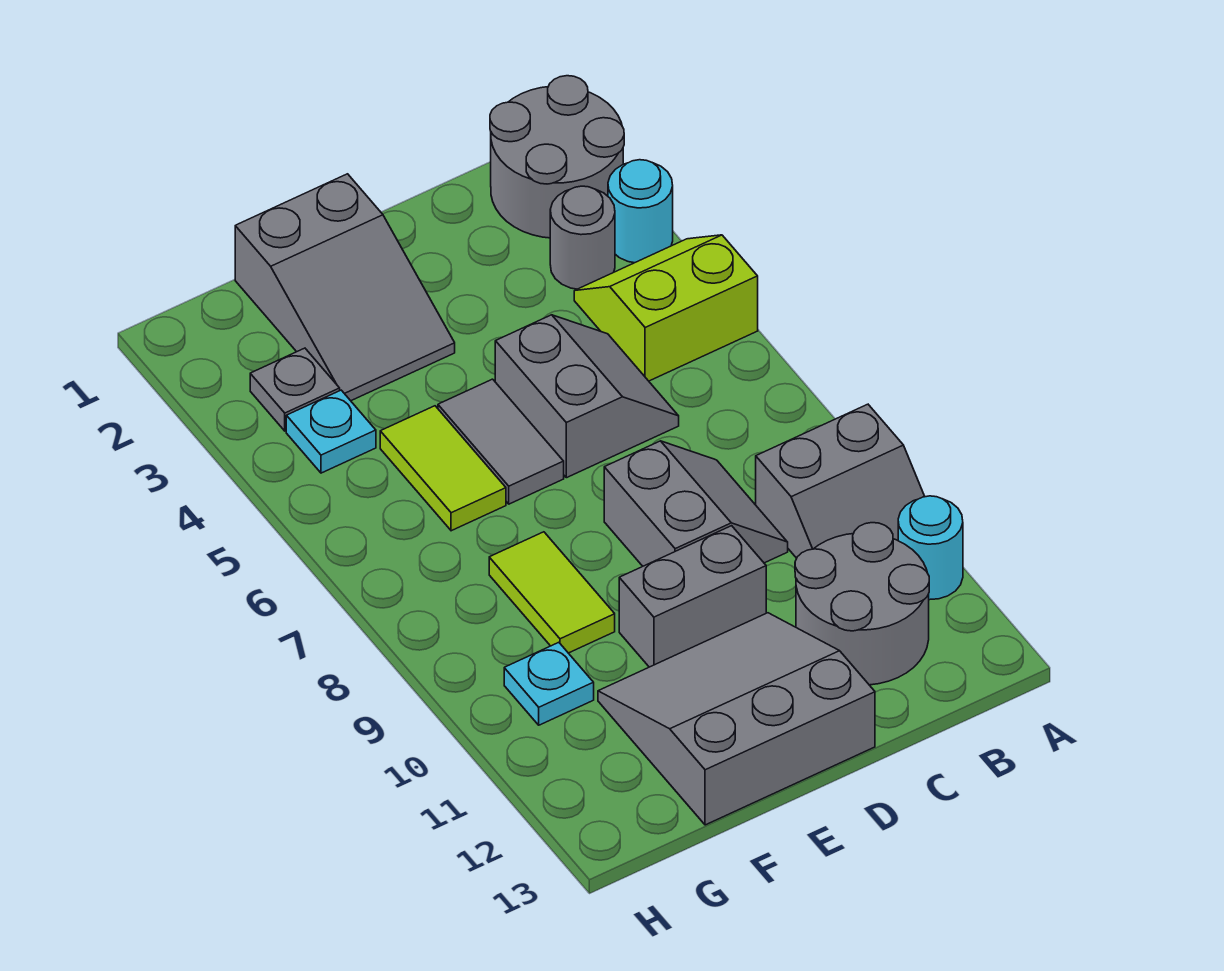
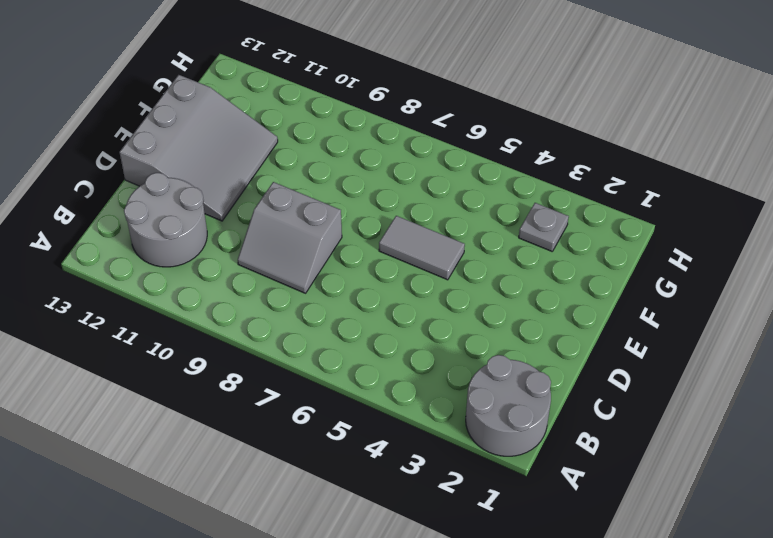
none -> cyan round brick A3 level 1
none -> lime slope A4:B5 level 1 top 5
none -> grey slope A9:B10 level 1 top 9

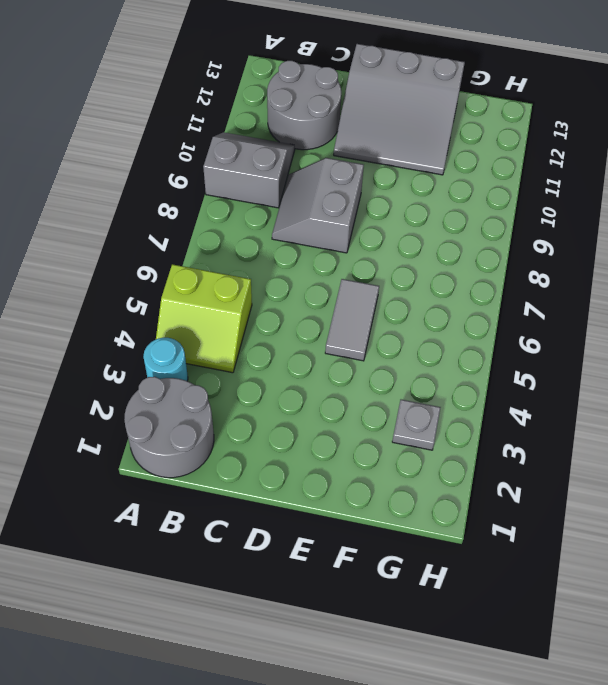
none -> cyan round brick A11 level 1
none -> grey round brick B3 level 1
none -> grey slope C5:D6 level 1 top D

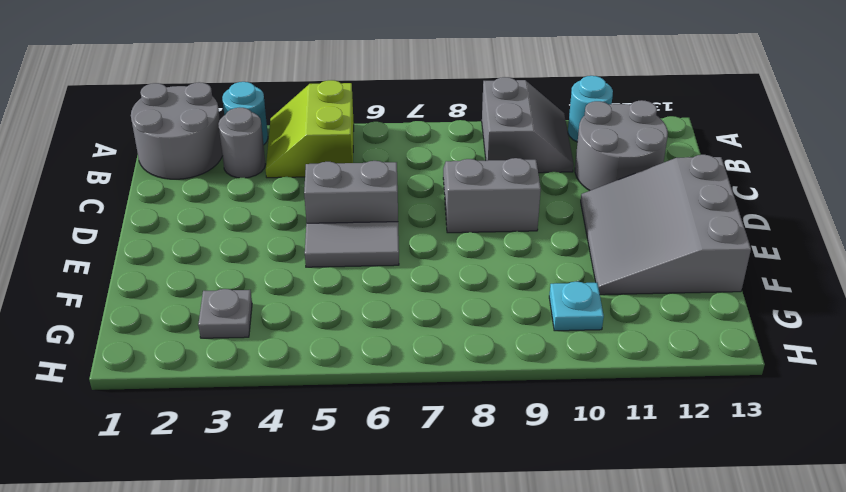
none -> grey brick D10:E10 level 1
none -> grey slope E1:F3 level 1 top 1
none -> lime tile F5:F6 level 1

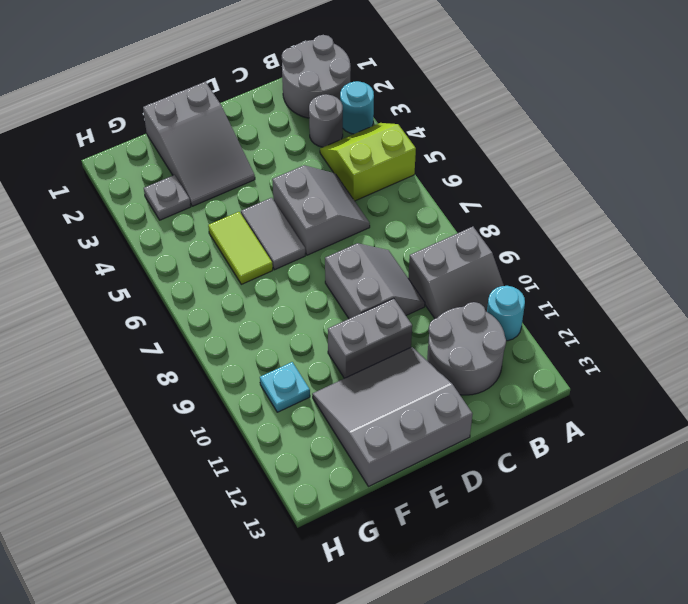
none -> lime tile F8:F9 level 1
none -> cyan plate G4 level 1

